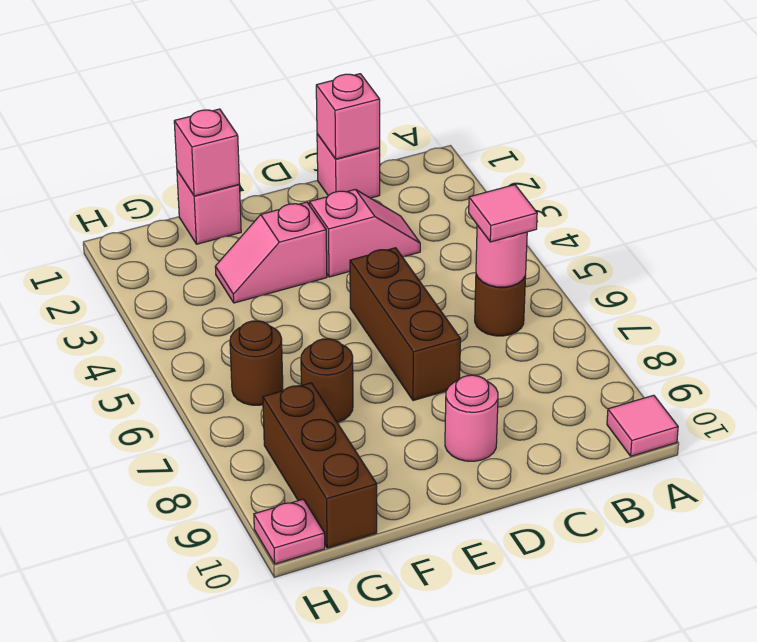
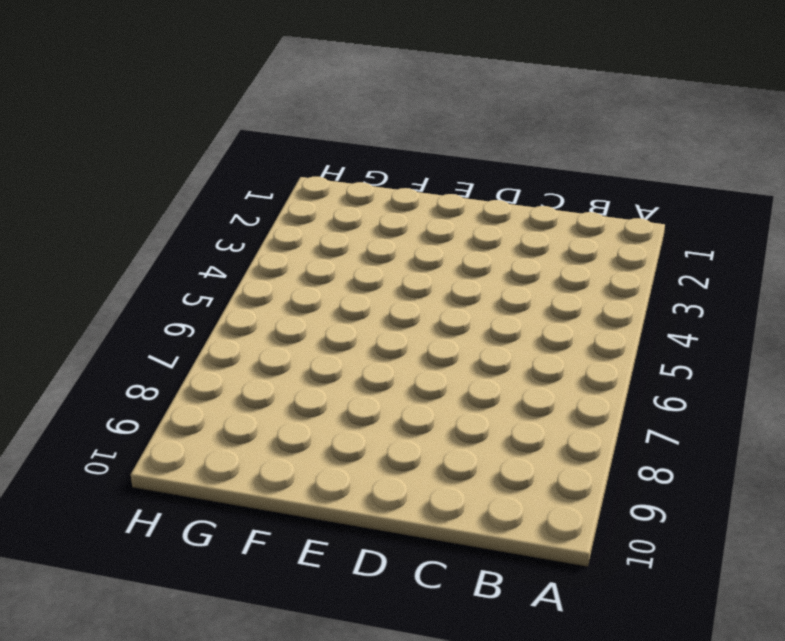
none -> pink tile A10 level 1
none -> brown round brick B6 level 1
none -> pink brick C1 level 1

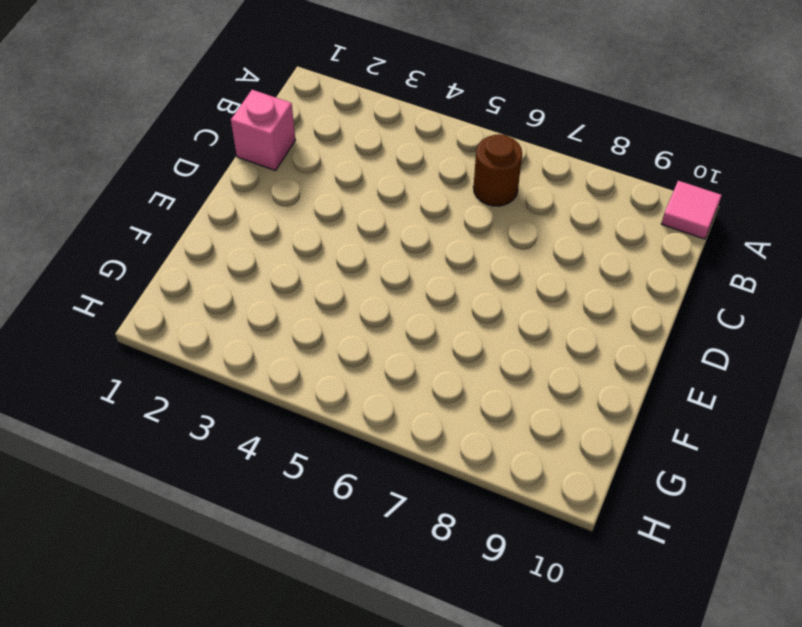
none -> pink slope C3:D3 level 1 top D
none -> brown brick D5:D7 level 1
none -> pink round brick D9 level 1

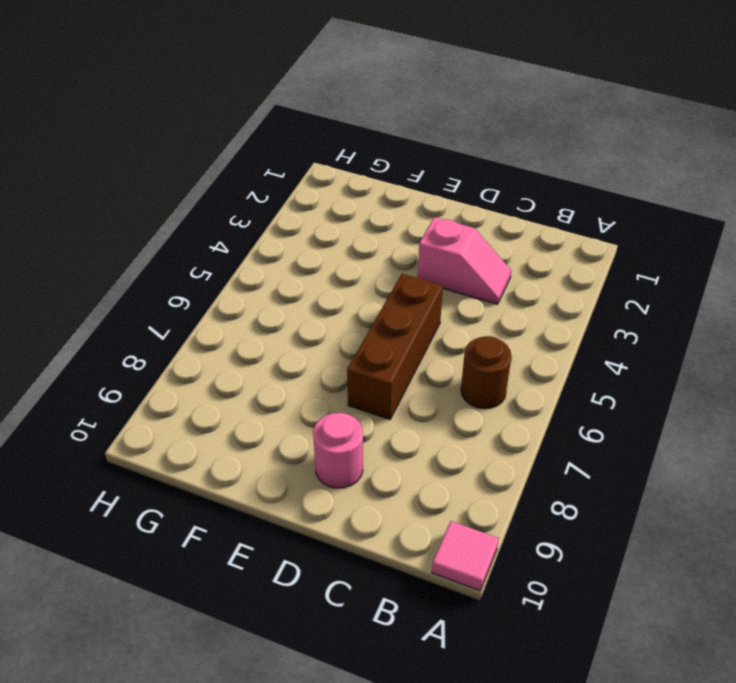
none -> pink brick C1 level 1
none -> pink slope E3:F3 level 1 top E
none -> pink brick F1 level 1

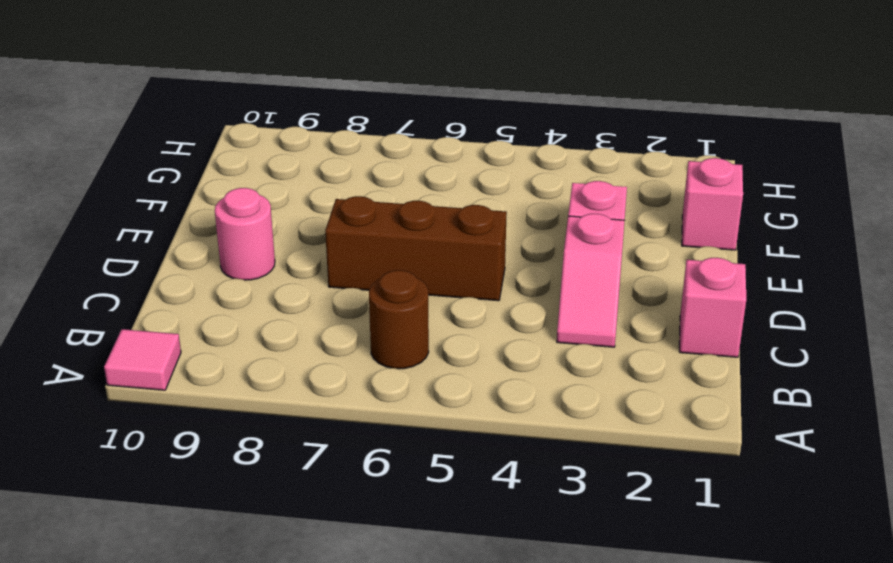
none -> brown round brick F7 level 1
none -> brown round brick G6 level 1
none -> brown brick G8:G10 level 1

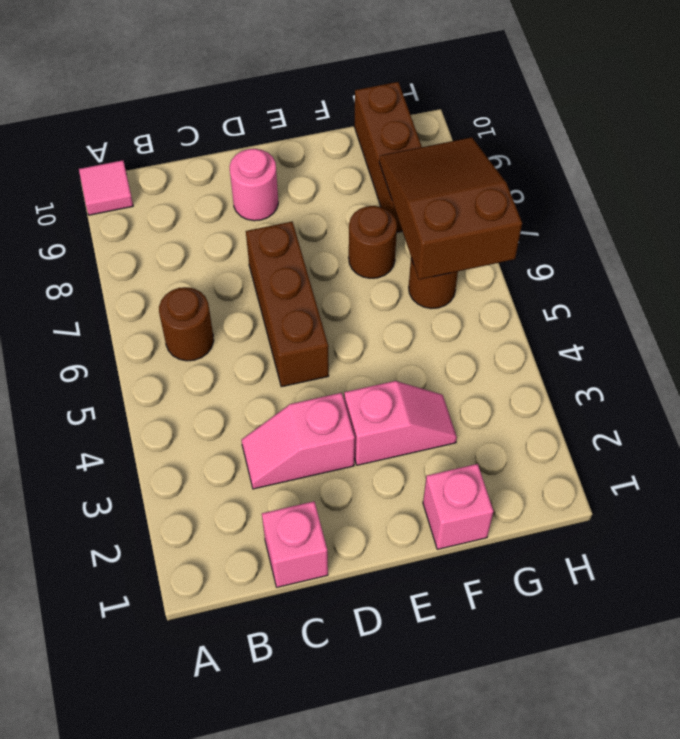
brown slope G6:H8 level 2 top 6 -> none
none -> pink plate H10 level 1
none -> pink round brick B6 level 2
none -> pink brick C1 level 2

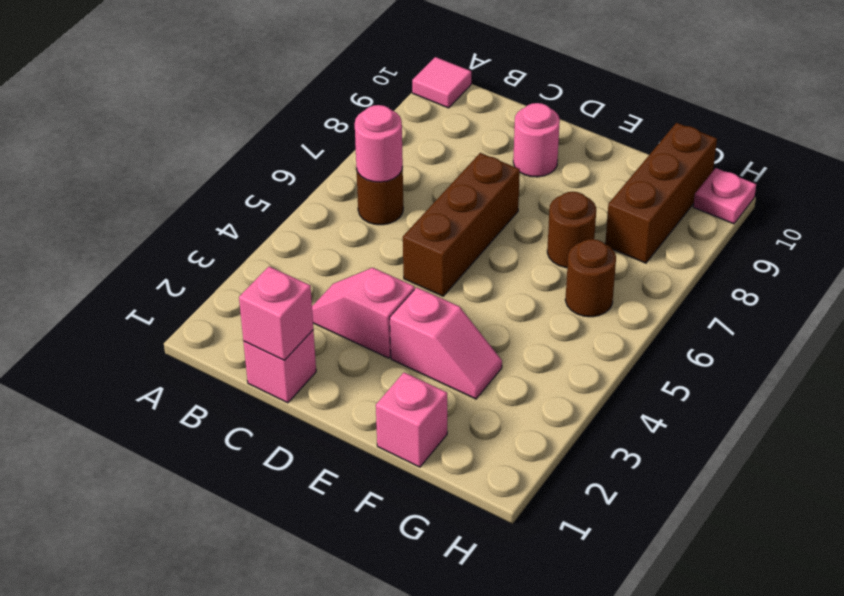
none -> pink brick F1 level 2
none -> pink tile B6 level 3

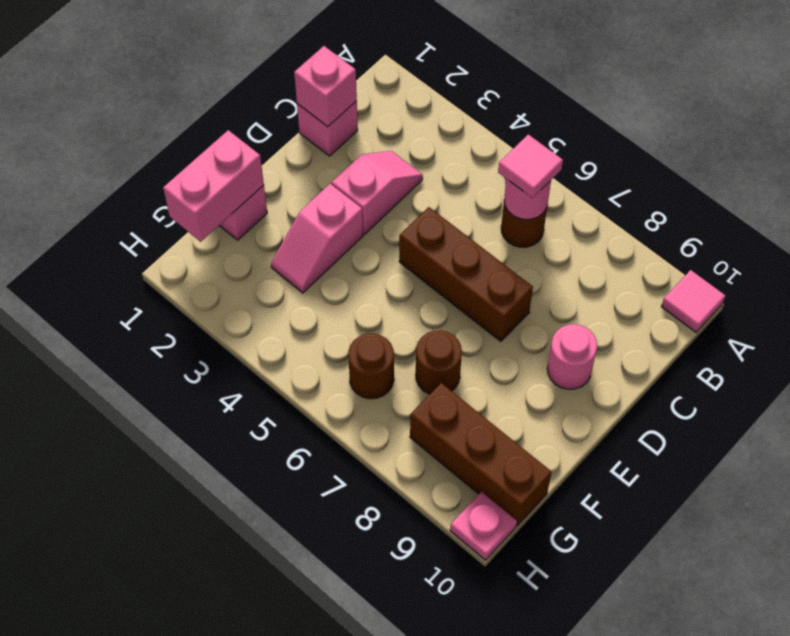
pink brick F1:G1 level 2 -> pink brick F1 level 2

